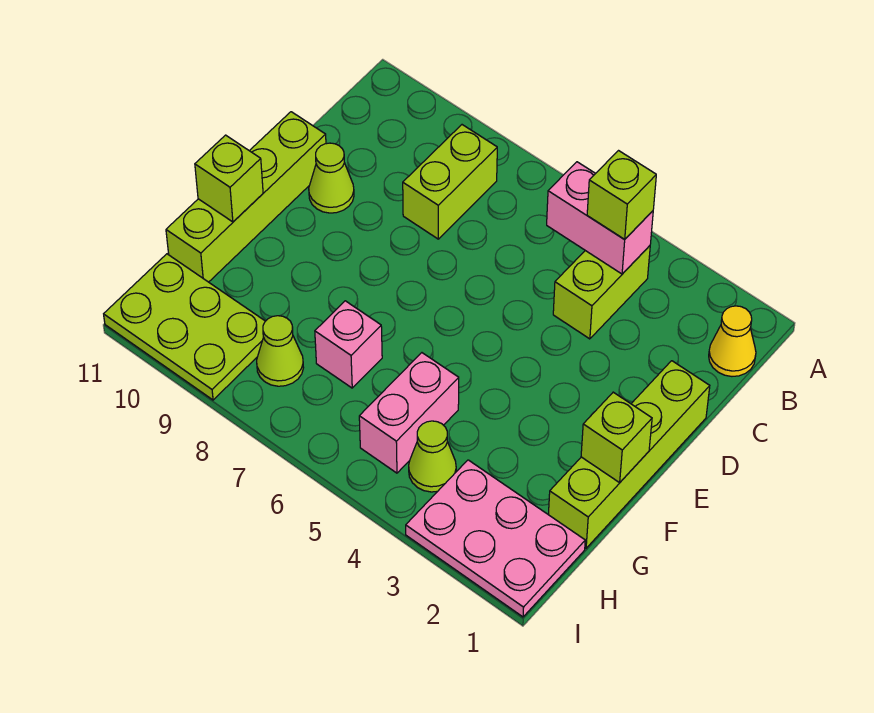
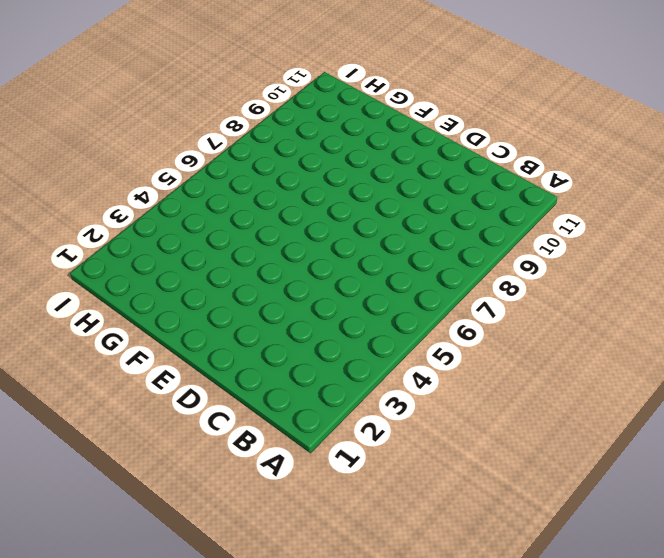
none -> yellow cone B1 level 1
none -> lime brick B4:C4 level 1
none -> lime brick B8:C8 level 1

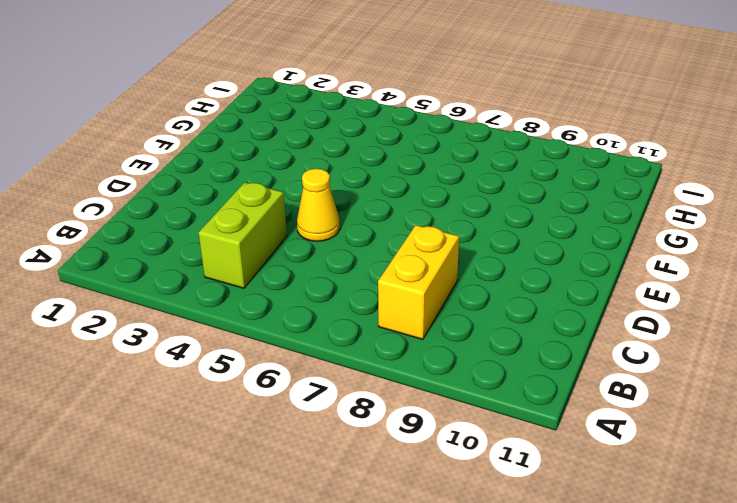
yellow brick B8:C8 level 1 -> lime brick B8:C8 level 1
yellow cone D5 level 1 -> yellow cone B1 level 1
none -> lime brick D1:G1 level 1
none -> lime cone D10 level 1
none -> lime brick D11:G11 level 1

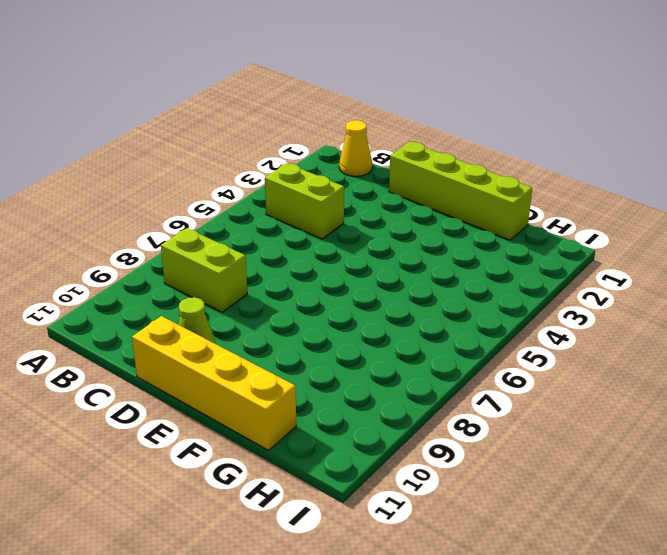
yellow brick D11:G11 level 1 -> lime brick D11:G11 level 1
none -> pink brick G5:H5 level 1
none -> pink brick G7 level 1
none -> pink plate H1:I3 level 1

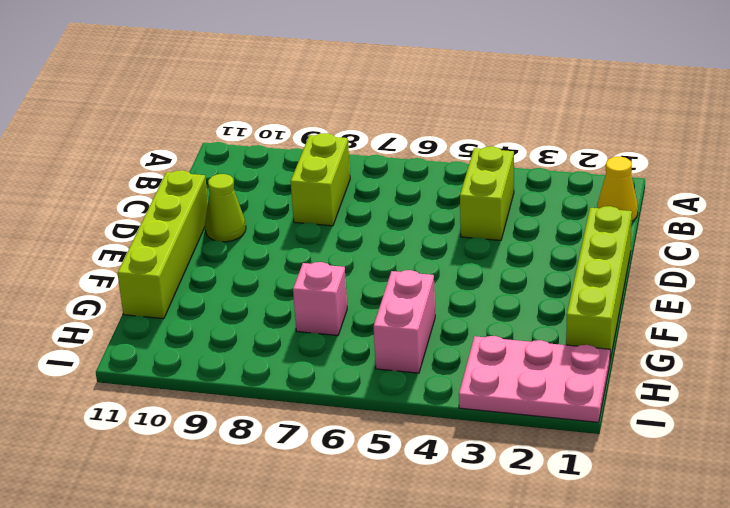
none -> lime cone H4 level 1
none -> lime cone H8 level 1
none -> lime plate H9:I11 level 1

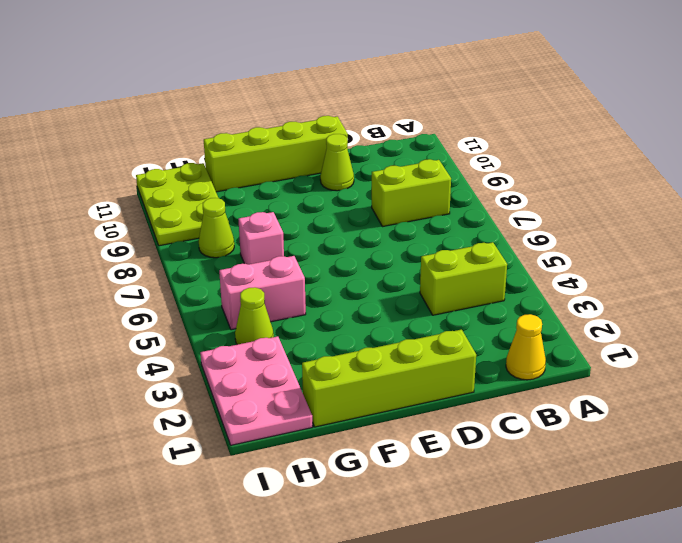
none -> pink brick B4:B5 level 2
none -> lime brick F1 level 2
none -> lime brick F11 level 2

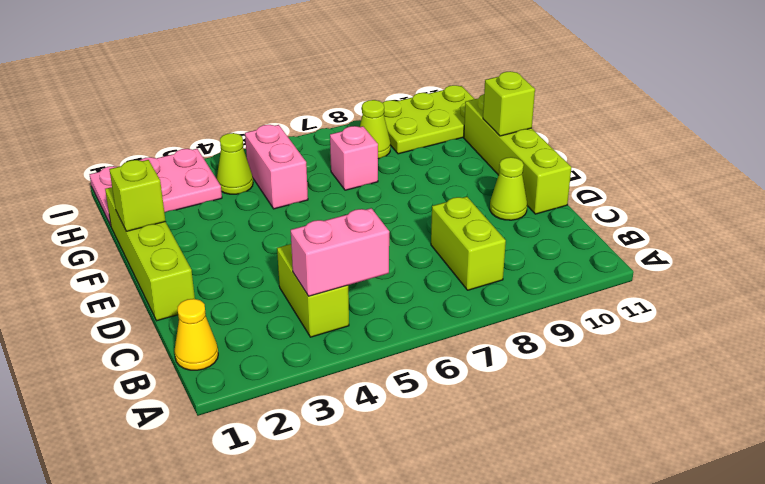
none -> lime brick B4 level 3

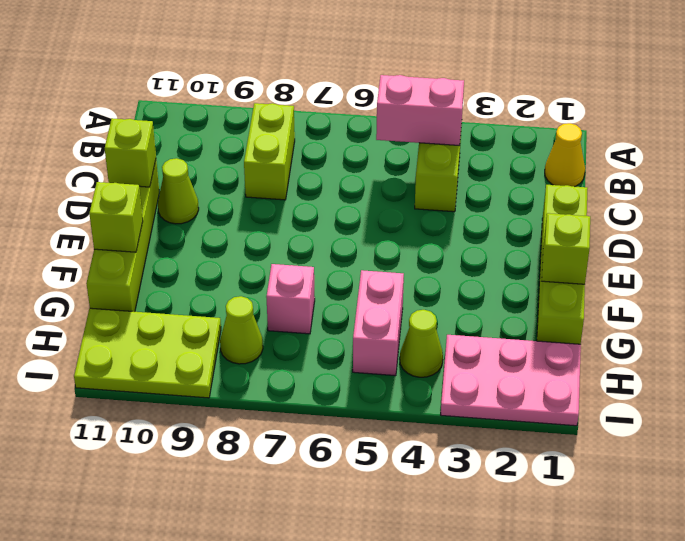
lime brick D11 level 2 -> lime brick B4 level 3

